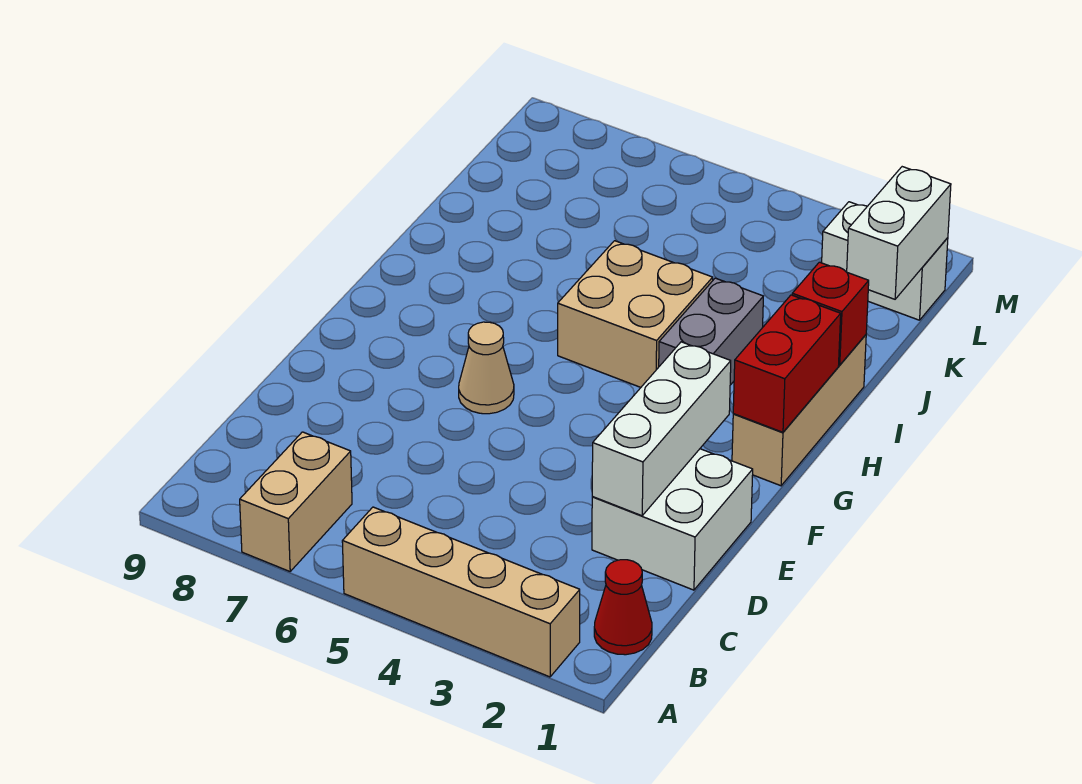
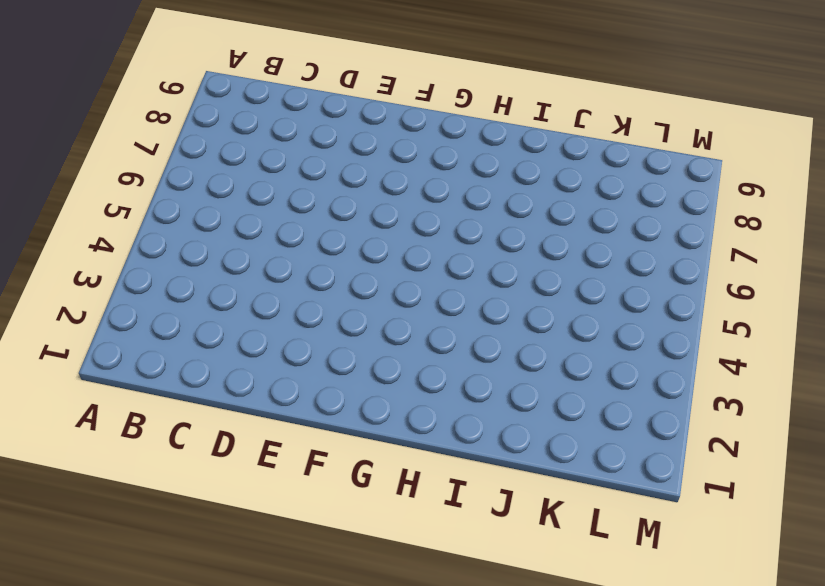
none -> tan brick A2:A5 level 1
none -> tan brick A7:B7 level 1
none -> red cone B1 level 1

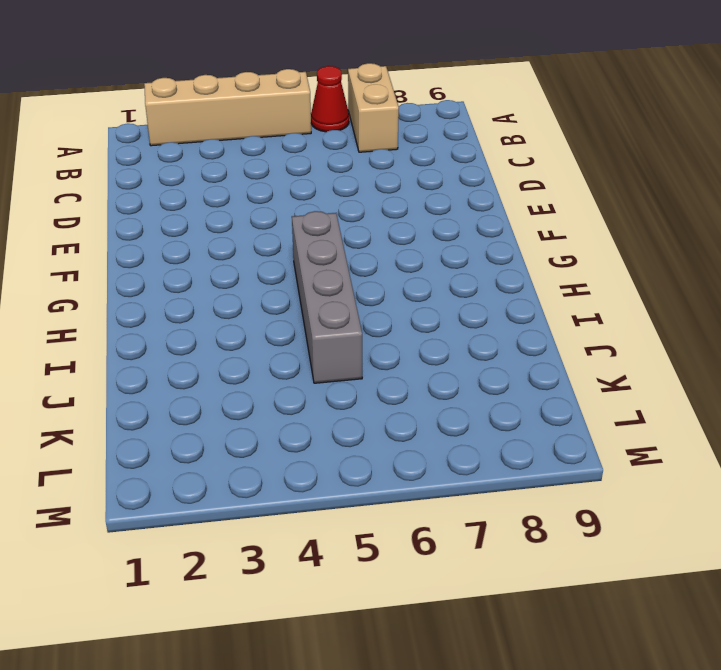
red cone A6 level 1 -> red cone B1 level 1
grey brick G5:J5 level 1 -> tan brick H4:I5 level 1
none -> white brick D1:E2 level 1
none -> tan cone F6 level 1
none -> tan brick G1:I1 level 1

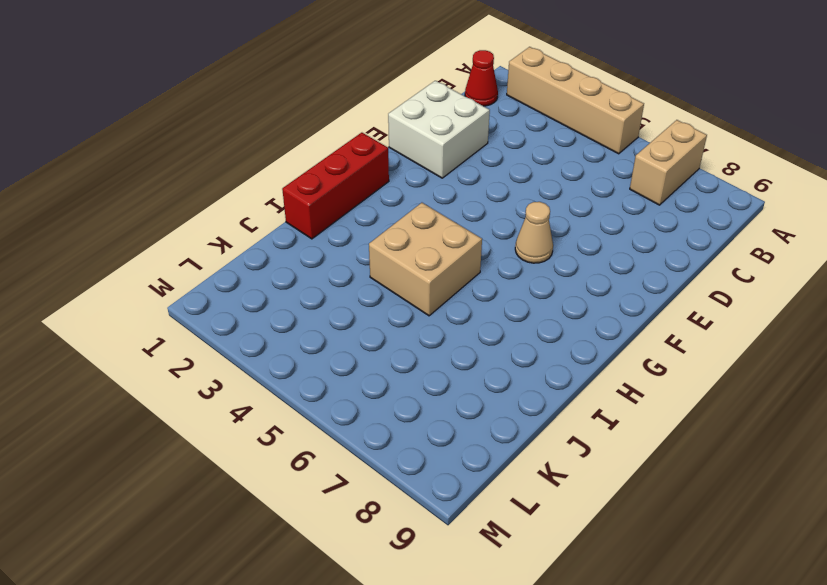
red brick G1:I1 level 1 -> tan brick G1:I1 level 1
none -> grey brick H3:I3 level 1
none -> white brick L1:L2 level 1
none -> white brick D2:F2 level 2

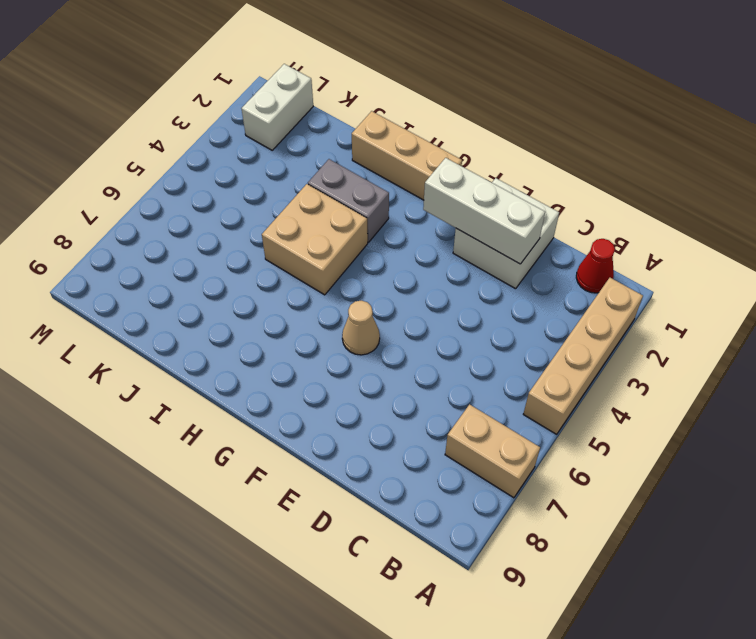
none -> red brick G1:H1 level 2
none -> red brick I1 level 2
none -> white brick K1:L1 level 2

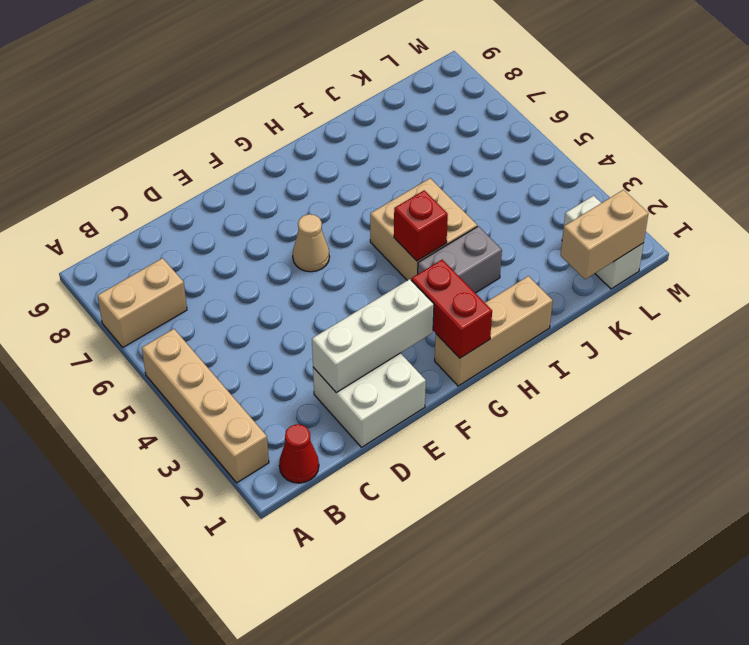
red brick G1:G2 level 2 -> red brick G1:H1 level 2
red brick H4 level 2 -> red brick I1 level 2
tan brick K1:L1 level 2 -> white brick K1:L1 level 2

